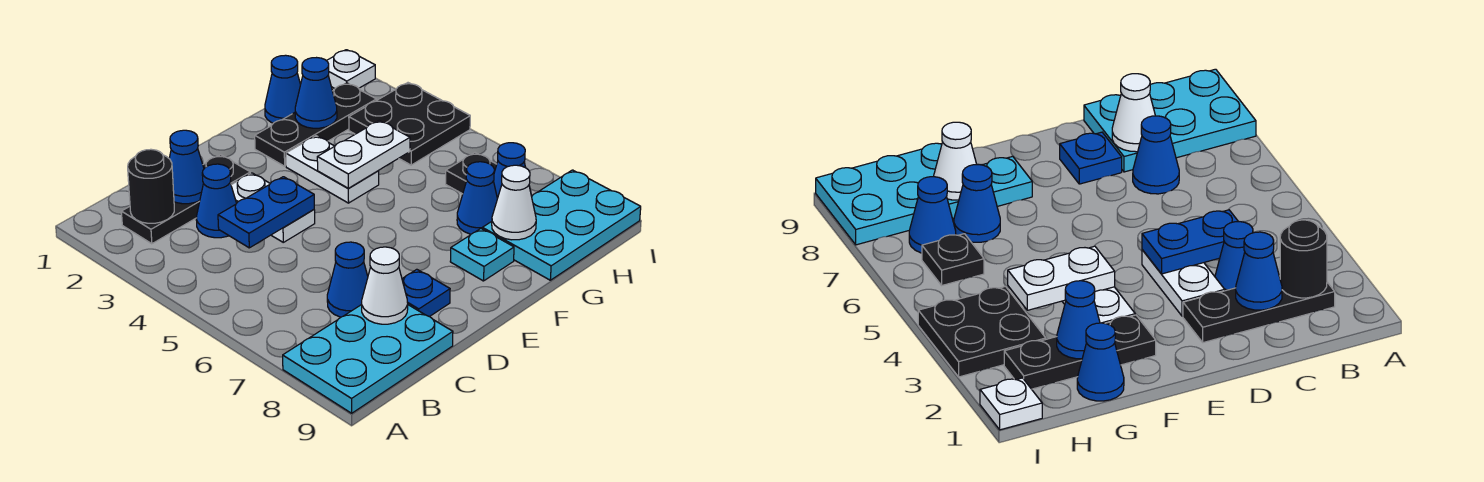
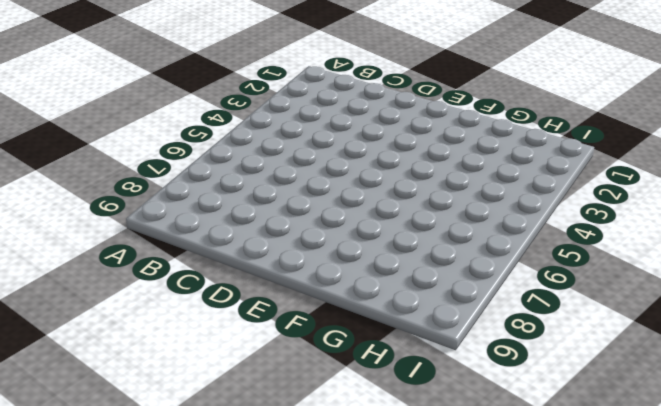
none -> cyan plate A8:C9 level 1
none -> black plate B2:D2 level 1
none -> blue cone C3 level 1

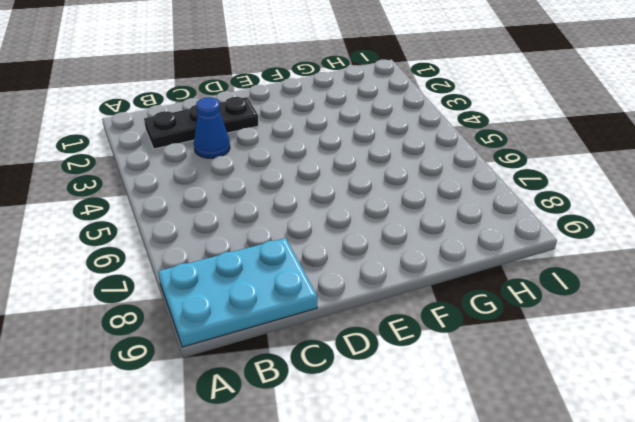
none -> blue cone C7 level 1
none -> white plate D3:D4 level 1
none -> blue plate D8 level 1

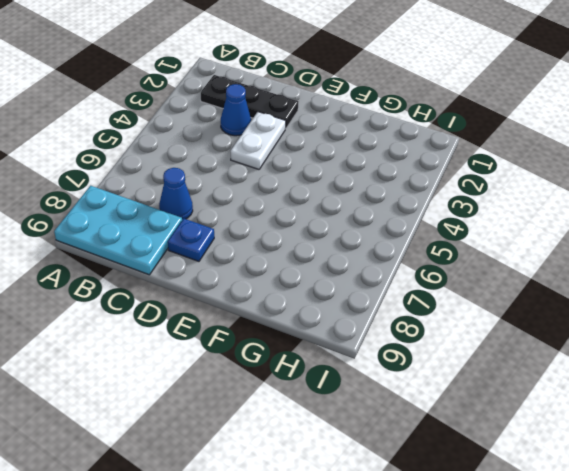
none -> black plate F2:H2 level 1
none -> white plate F3:F4 level 1
none -> cyan plate F8 level 1

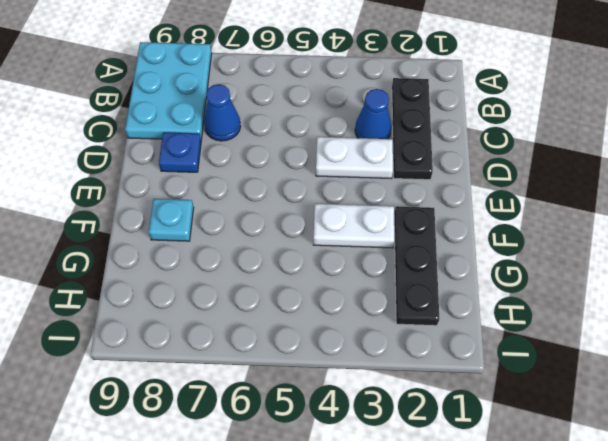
none -> blue cone G1 level 1
none -> blue cone G7 level 1
none -> cyan plate G8:I9 level 1

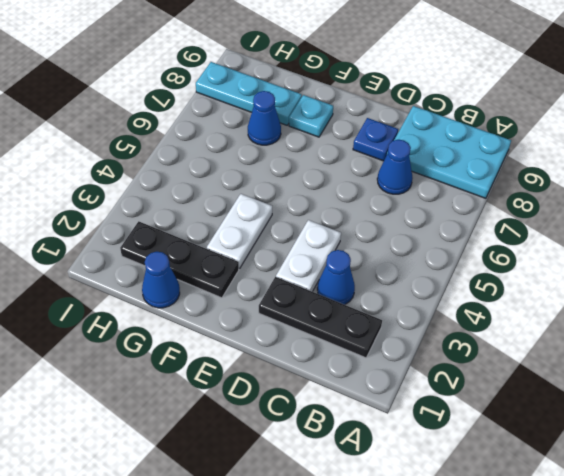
cyan plate G8:I8 level 1 -> cyan plate G8:I9 level 1
none -> black plate H3:I4 level 1
none -> black plate H6 level 1
none -> blue cone H7 level 1

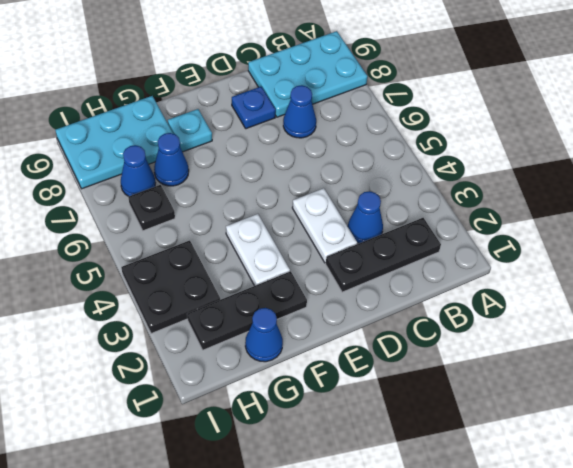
none -> white plate I1 level 1
none -> black round brick B2 level 2
none -> blue cone C2 level 2

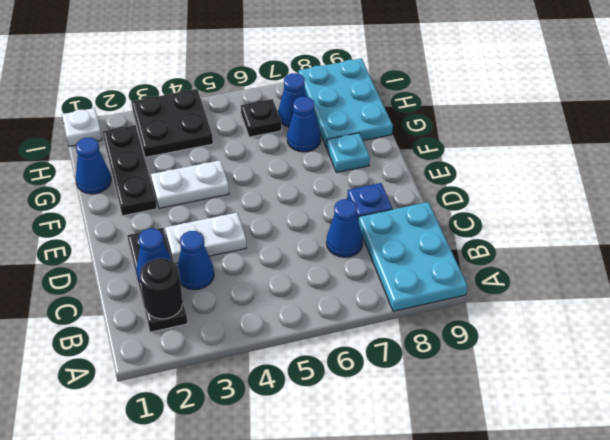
none -> blue plate C4:D4 level 2
none -> white cone C8 level 2
none -> white plate F4:G4 level 2

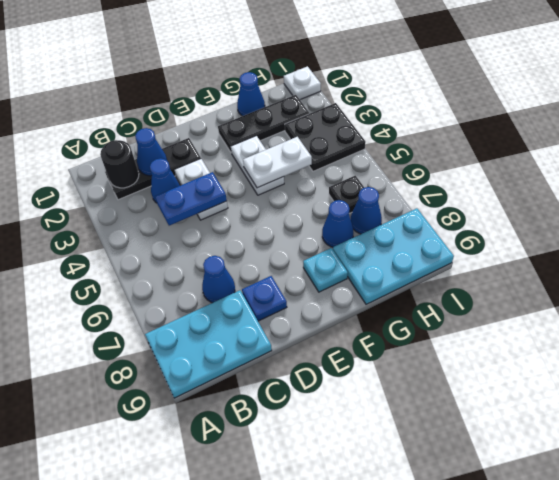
none -> white cone C8 level 2
none -> blue cone G2 level 2
none -> white cone G8 level 2

